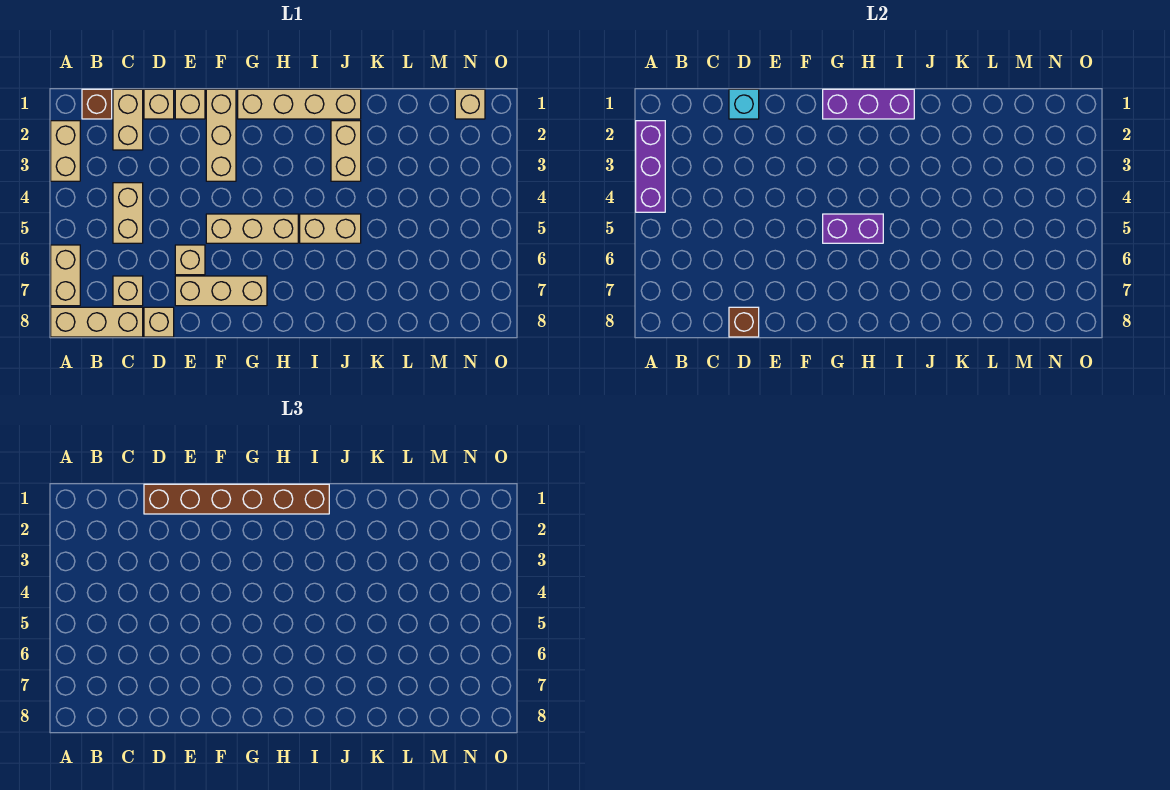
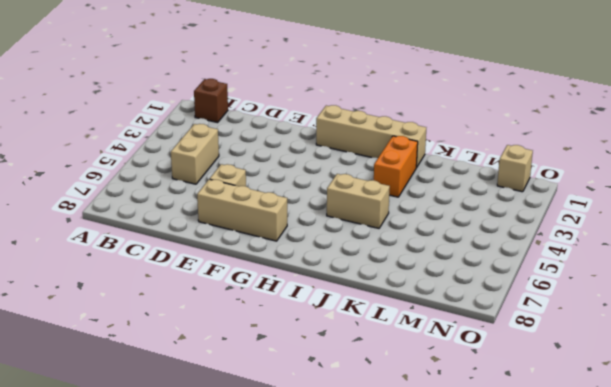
orange brick J2:J3 level 1 -> tan brick J2:J3 level 1
none -> tan brick A2:A3 level 1
none -> tan brick A6:A7 level 1
none -> tan brick A8:C8 level 1

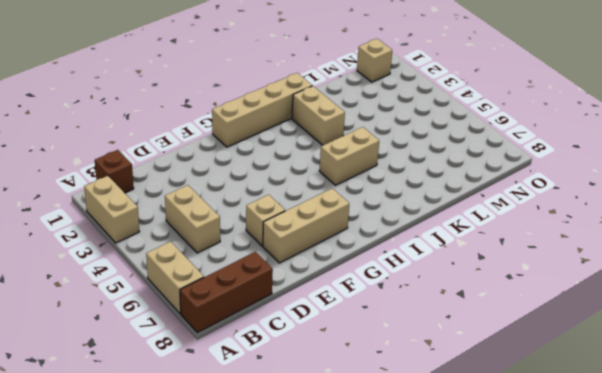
brown brick A8:C8 level 1 -> tan brick A8:C8 level 1
none -> tan brick C1:C2 level 1
none -> tan brick C7 level 1
none -> tan brick D1 level 1

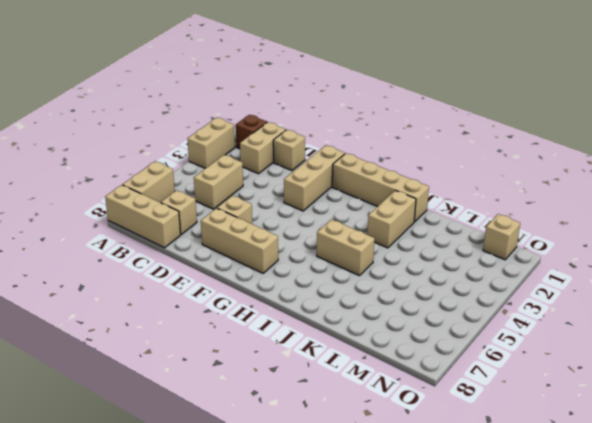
none -> tan brick D8 level 1
none -> tan brick E1 level 1
none -> tan brick F5:H5 level 1

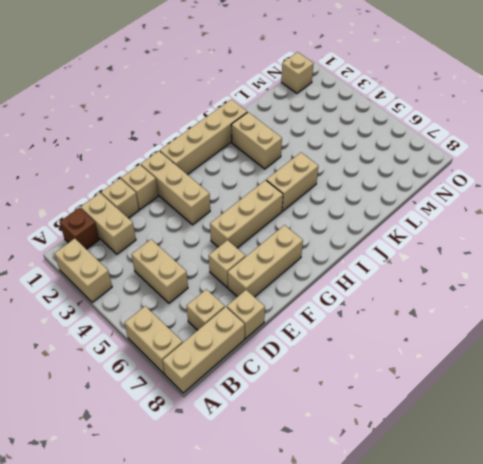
none -> purple brick A2:A4 level 2
none -> cyan brick D1 level 2
none -> brown brick D8 level 2

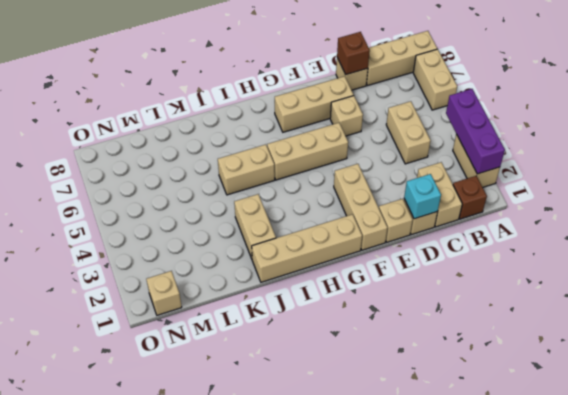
none -> tan brick C7 level 1
none -> purple brick G1:I1 level 2
none -> purple brick G5:H5 level 2

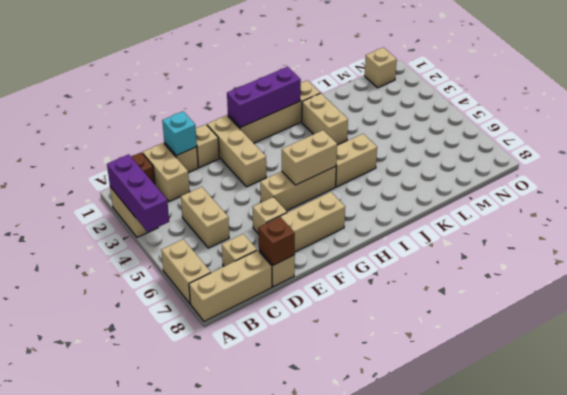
tan brick G5:H5 level 2 -> purple brick G5:H5 level 2
none -> brown brick D1:I1 level 3

